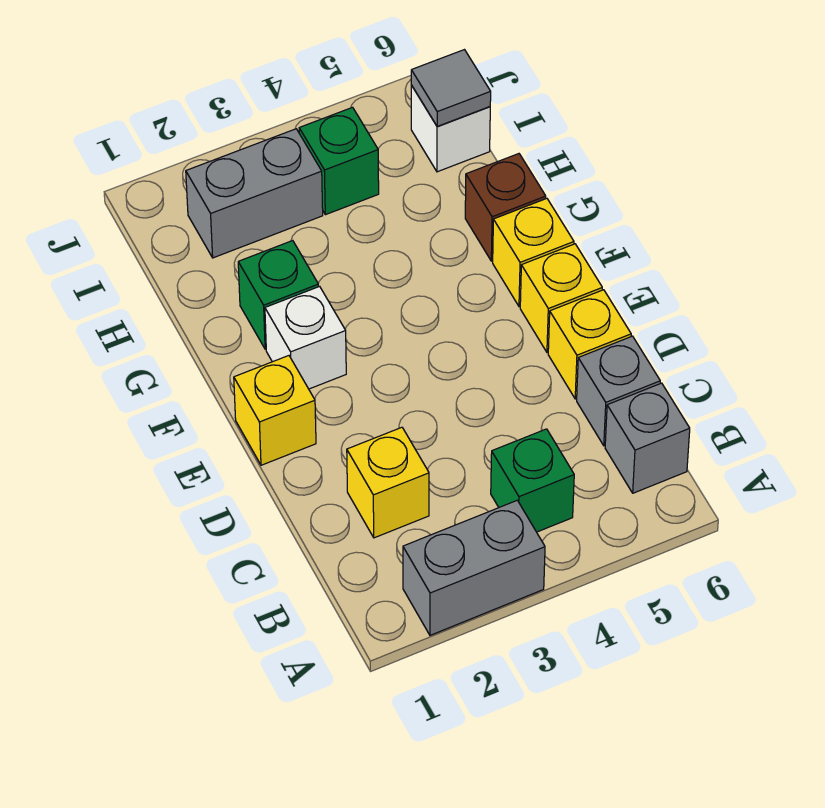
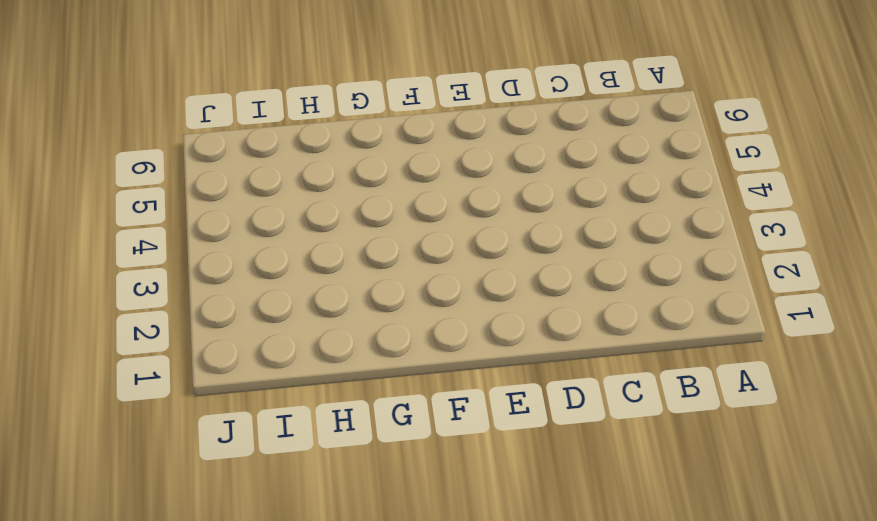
none -> grey brick A2:A3 level 1
none -> green brick B4 level 1
none -> grey brick B6 level 1

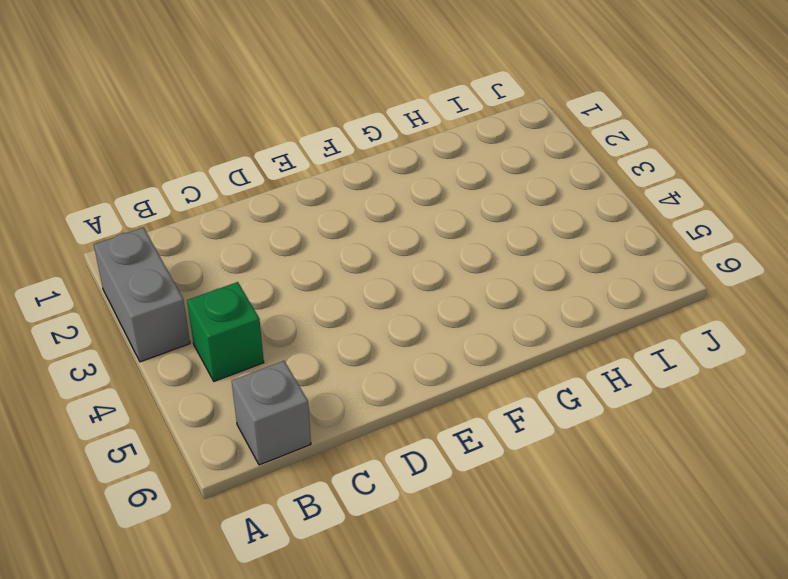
none -> yellow brick C2 level 1
none -> grey brick C6 level 1
none -> yellow brick D6 level 1

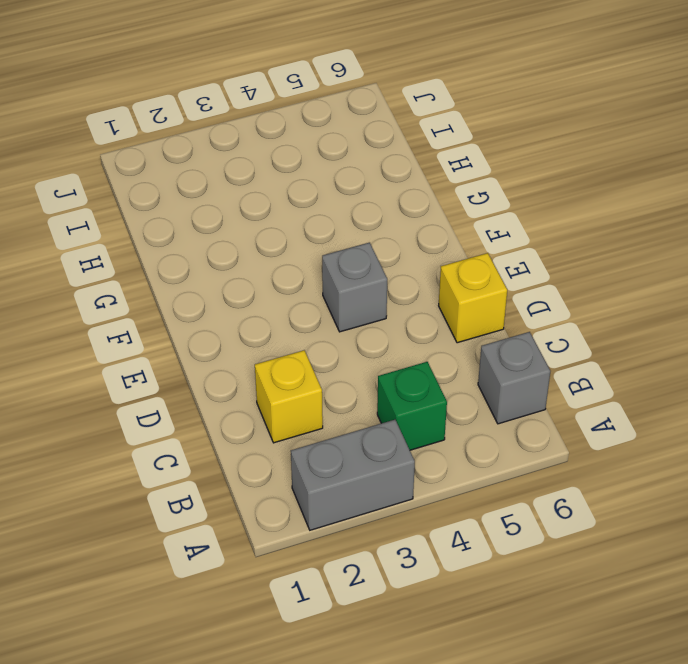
grey brick E4 level 1 -> grey brick C6 level 1
none -> yellow brick E1 level 1
none -> yellow brick E6 level 1
none -> white brick F2 level 1

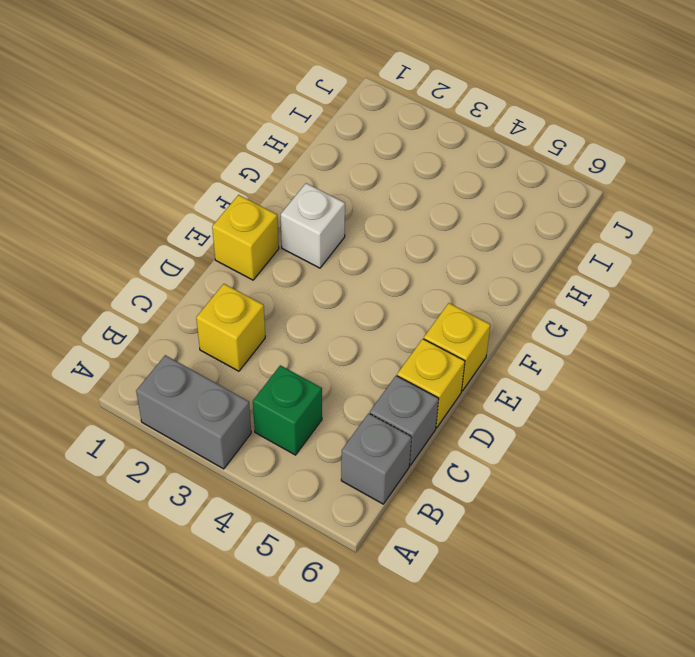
none -> yellow brick F6 level 1
none -> green brick G2 level 1
none -> brown brick G6 level 1

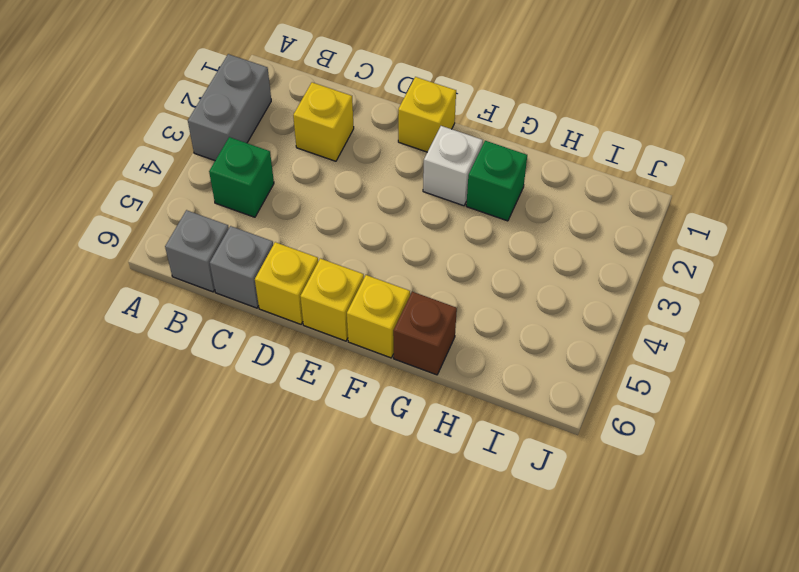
none -> grey brick I2:I3 level 1
none -> green brick I4 level 1
none -> white brick I6 level 1

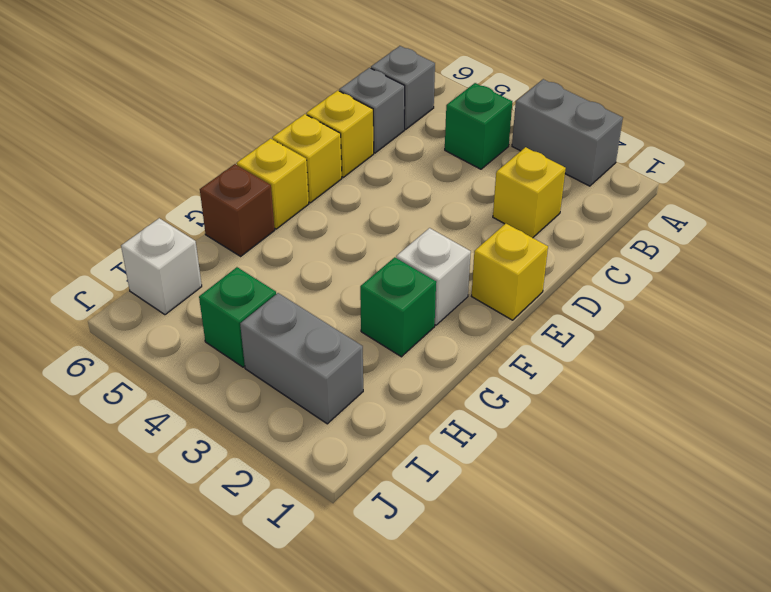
none -> grey tile I6 level 2

